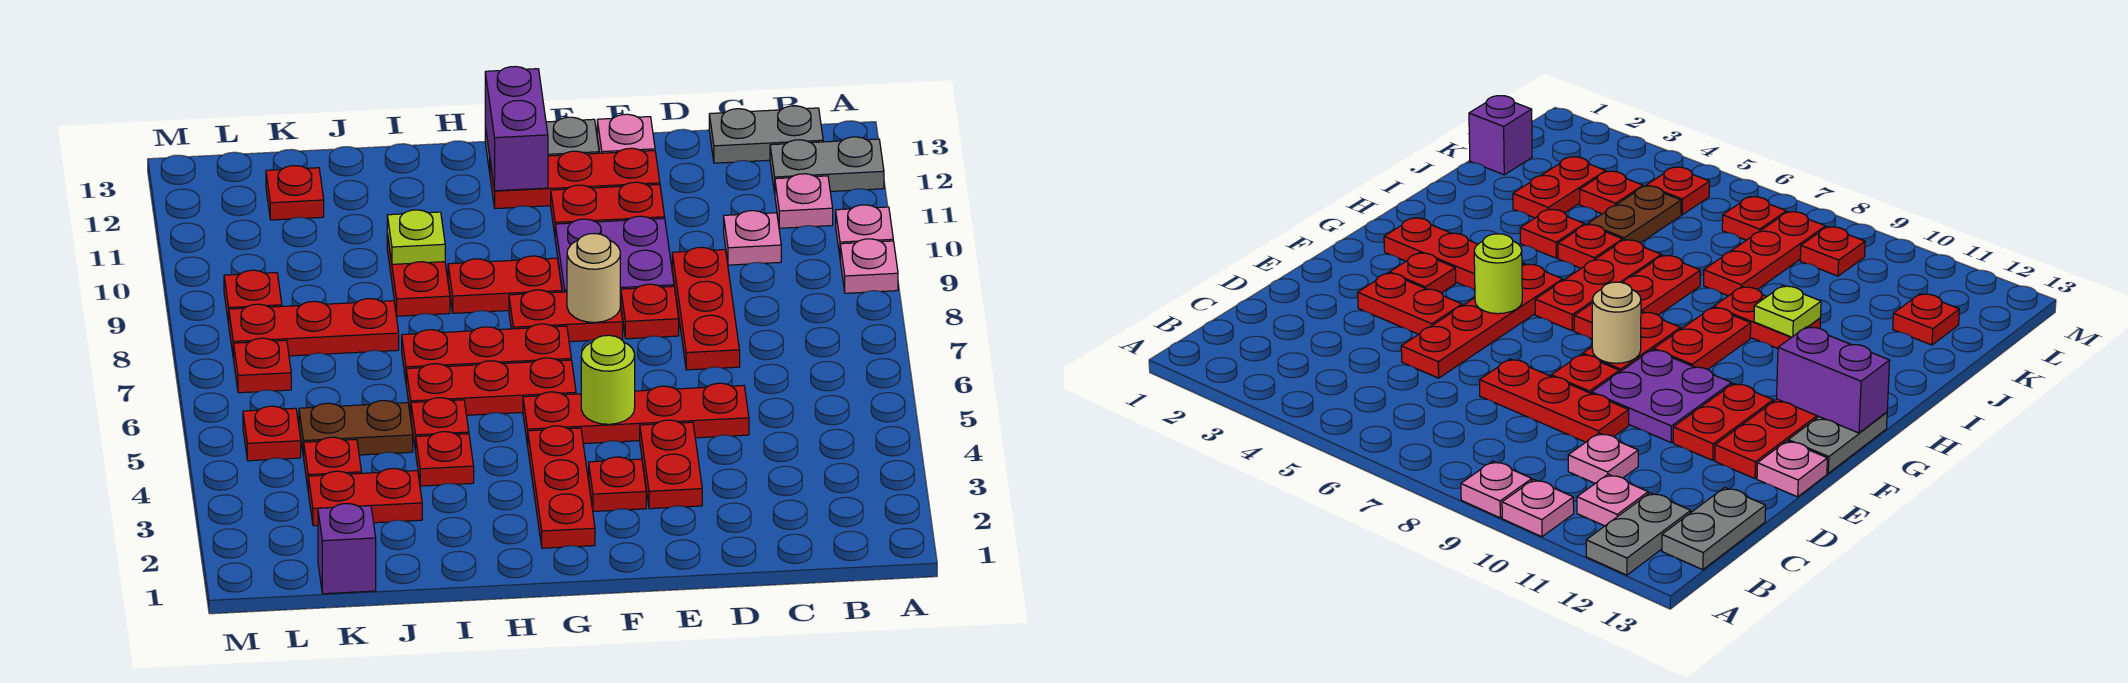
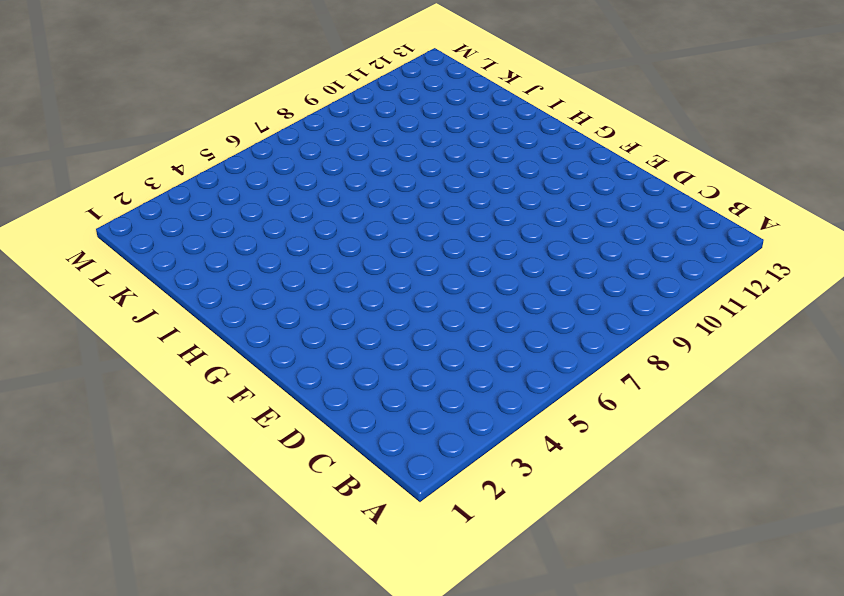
none -> pink plate A9 level 1
none -> pink plate A10 level 1
none -> grey plate A12:B12 level 1
none -> pink plate B11 level 1

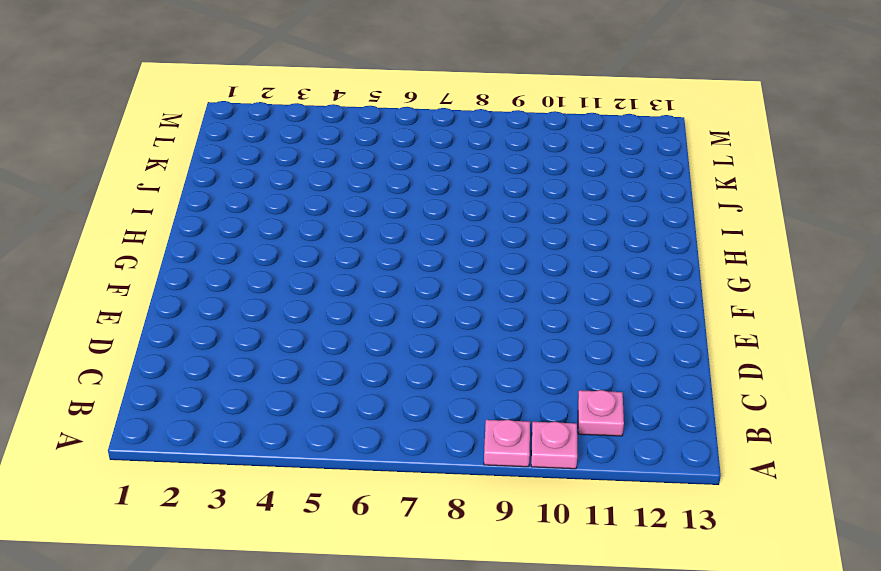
none -> grey plate A12:B12 level 1
none -> grey plate B13:C13 level 1
none -> pink plate C10 level 1
none -> red plate D5:G5 level 1

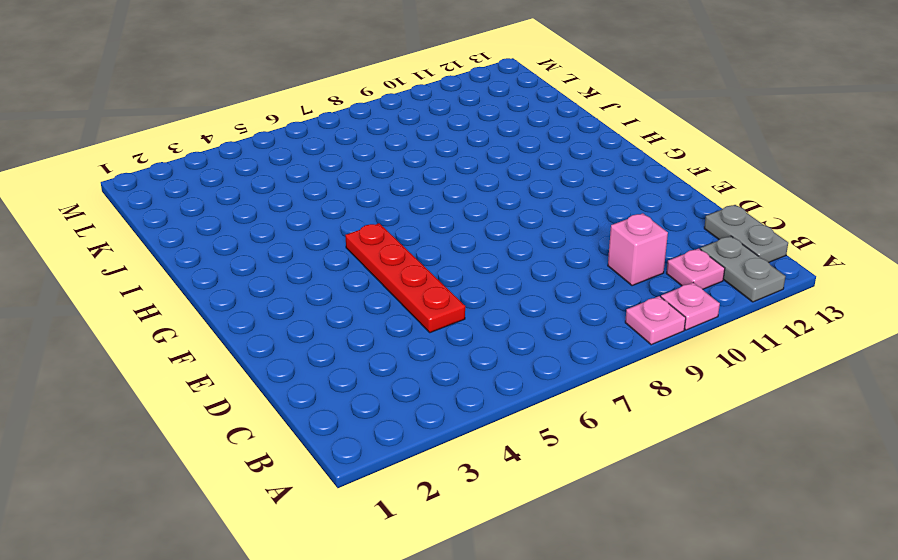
pink brick C10 level 1 -> pink plate C10 level 1
none -> red plate D7:D9 level 1
none -> red plate E3:E4 level 1
none -> red plate E8 level 1
none -> purple plate E9:F10 level 1

